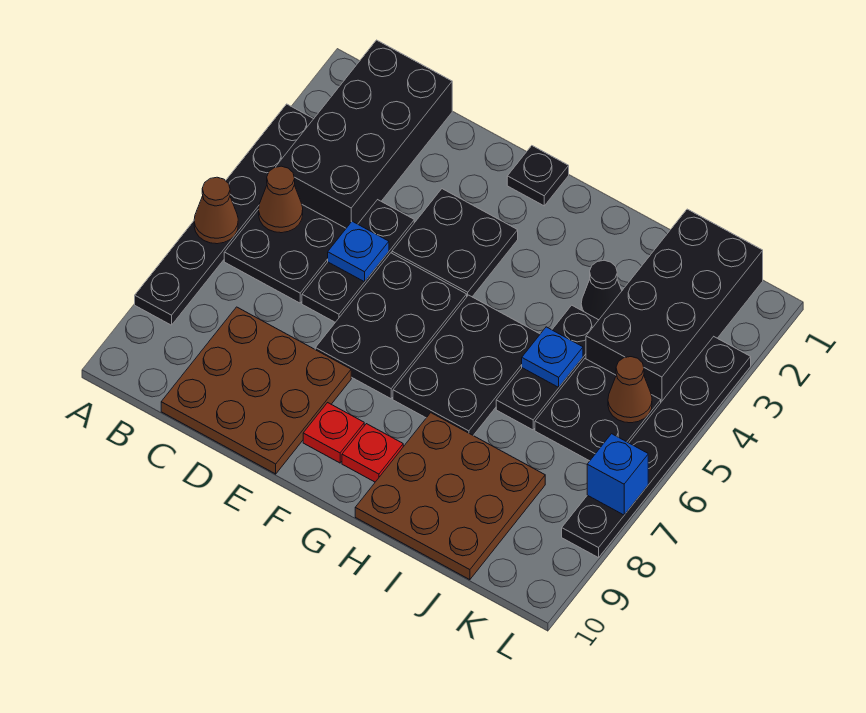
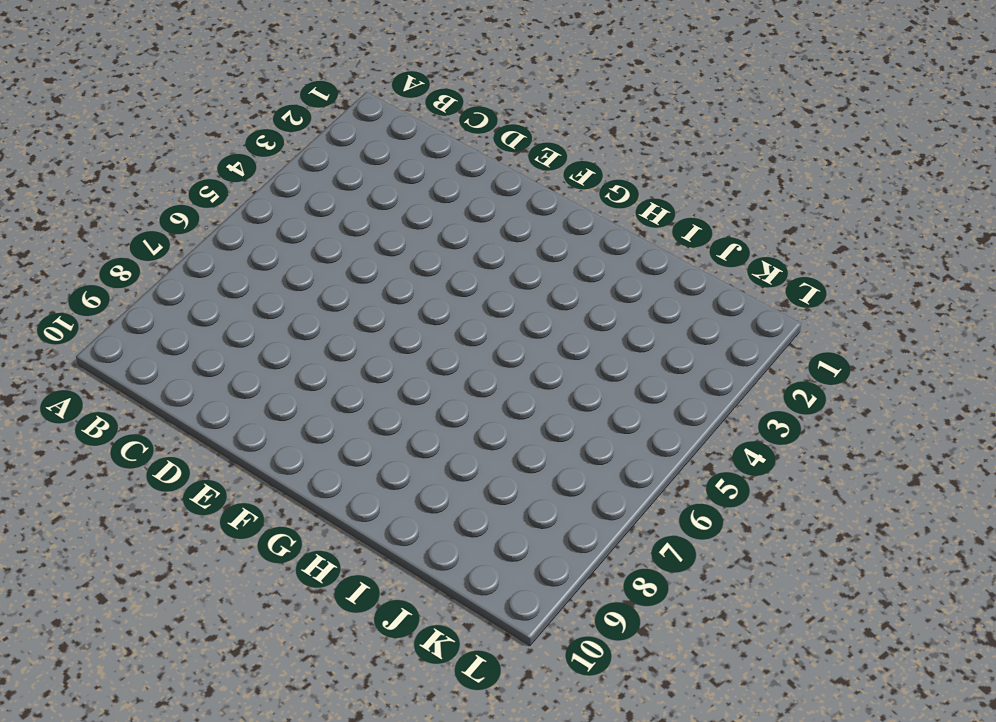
none -> black plate A3:A8 level 1
none -> black brick B1:C4 level 1
none -> black plate B5:C6 level 1

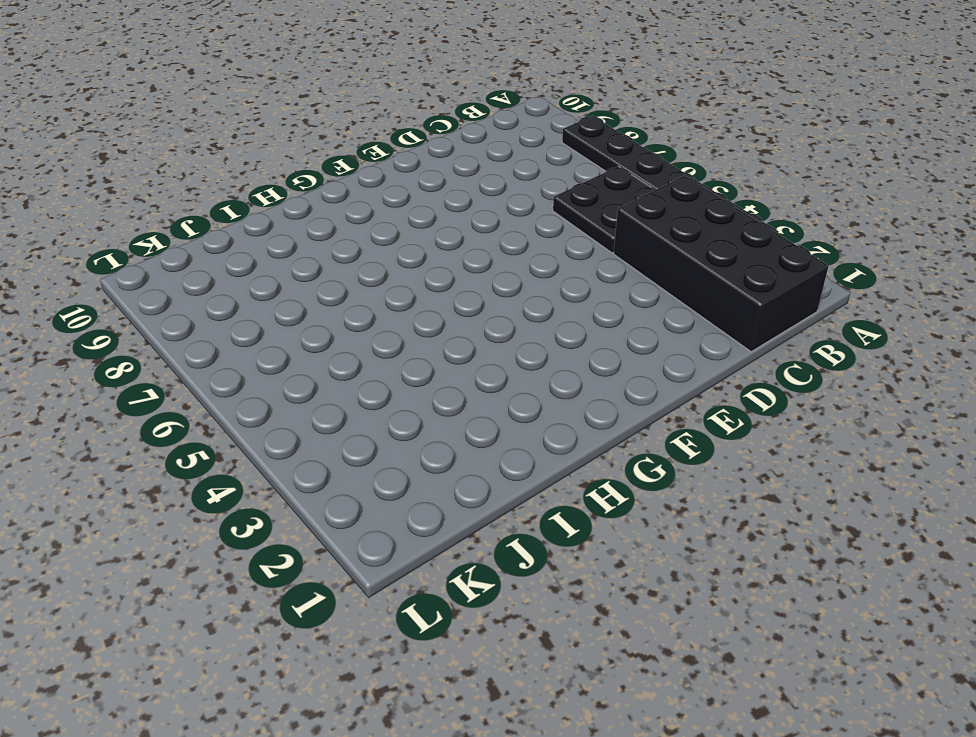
none -> brown plate C8:E10 level 1
none -> black plate D4:D6 level 1
none -> black plate E3:F4 level 1

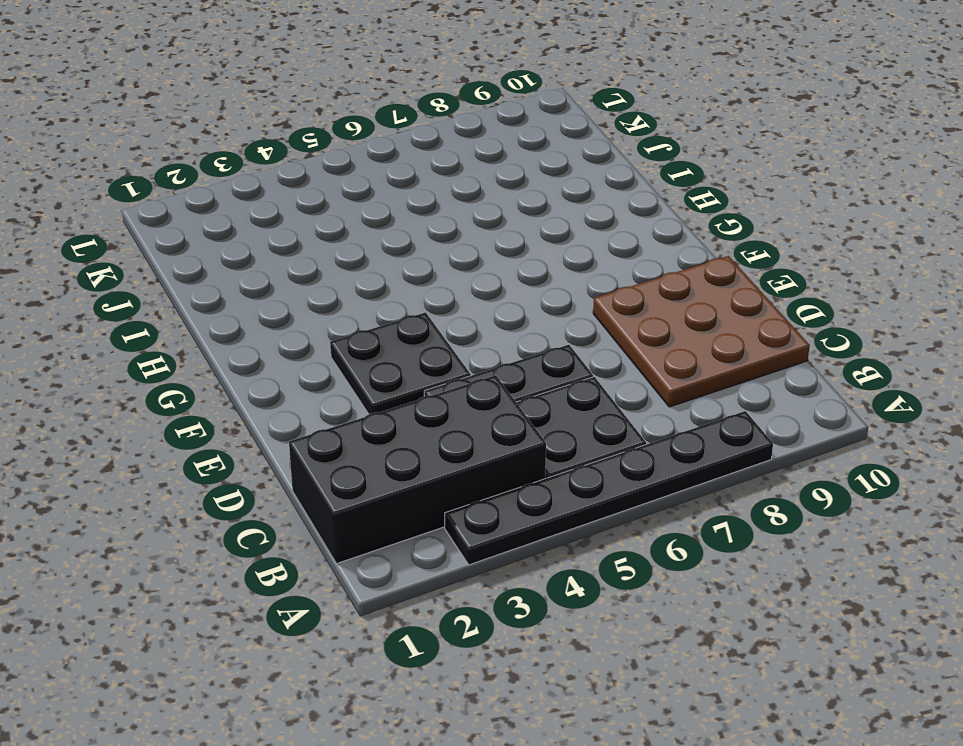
none -> black plate E5:F7 level 1
none -> black plate F1 level 1
none -> red plate F9 level 1

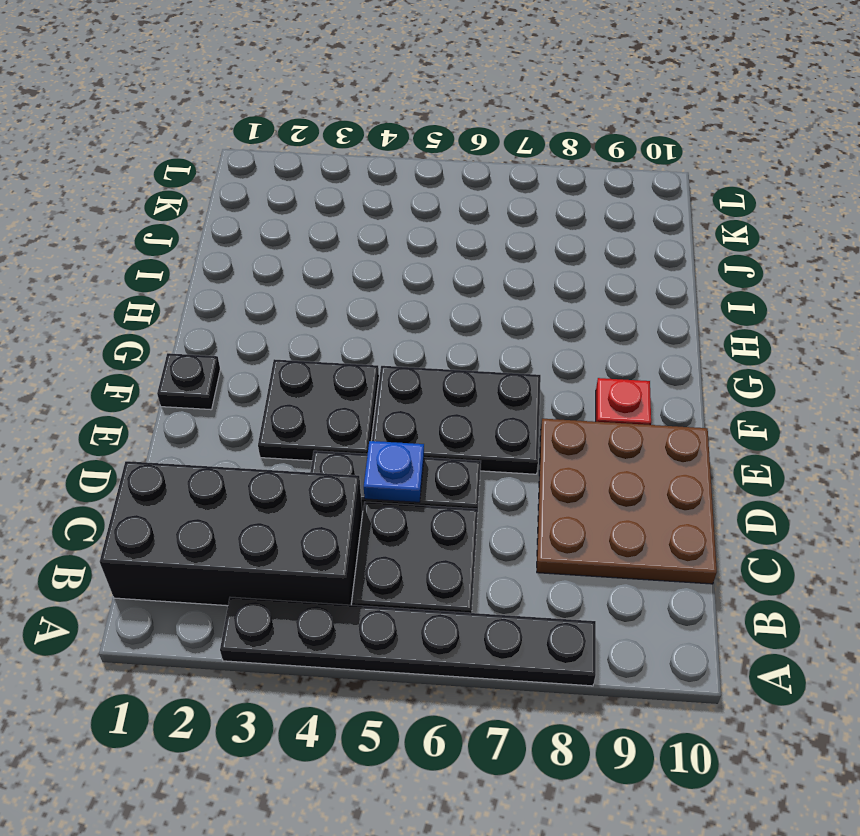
none -> black plate G5:H7 level 1
none -> red plate G9 level 1
none -> brown plate H8:J10 level 1

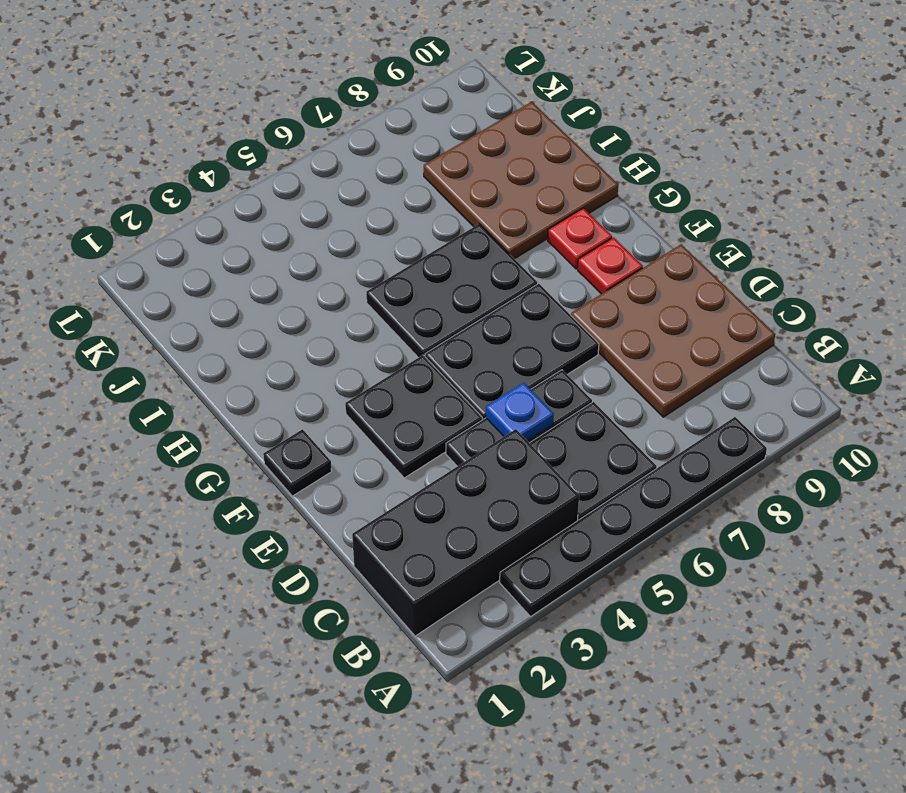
none -> black cone I3 level 1
none -> black plate I4:I6 level 1
none -> black brick J1:K4 level 1

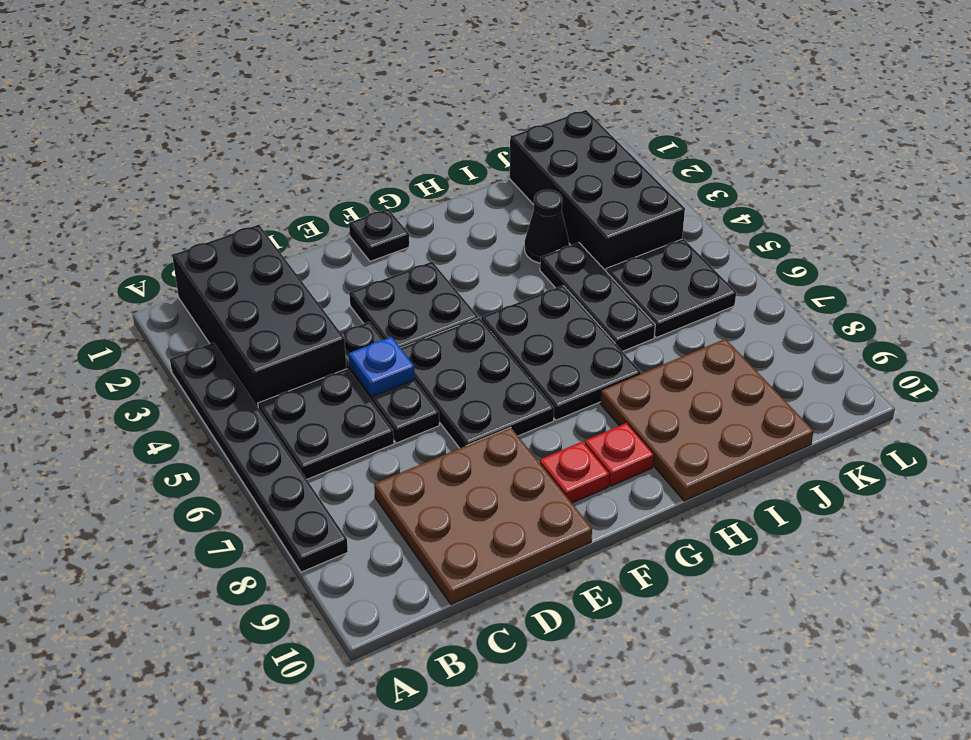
none -> black plate L3:L8 level 1
none -> brown cone A6 level 2
none -> brown cone B5 level 2

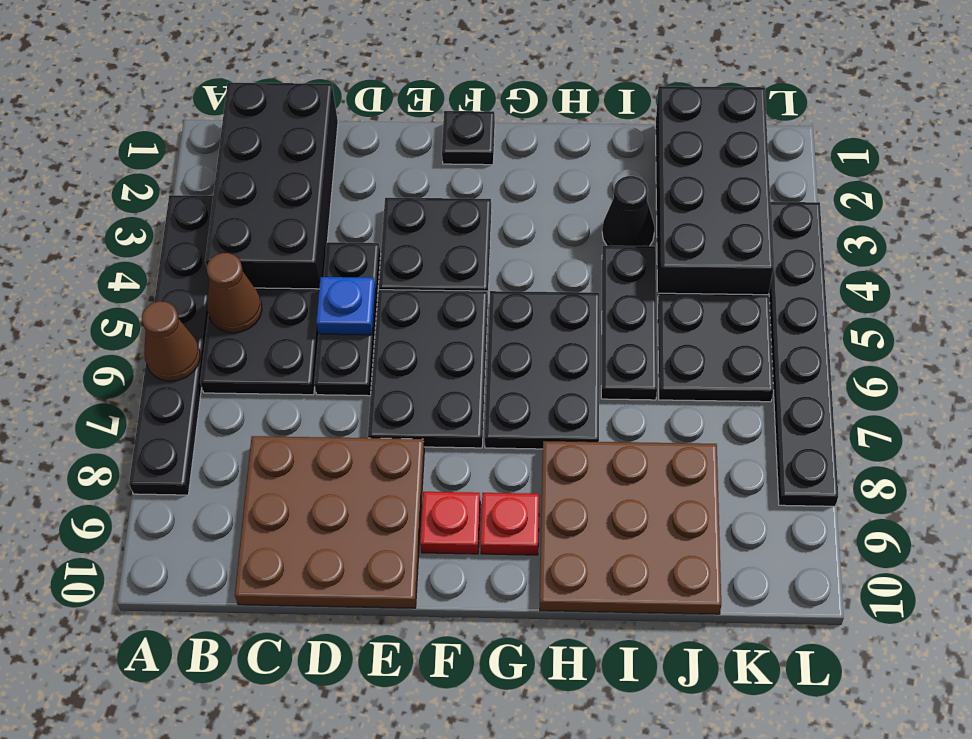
none -> blue plate I5 level 2
none -> brown cone K5 level 2
none -> blue brick L7 level 2

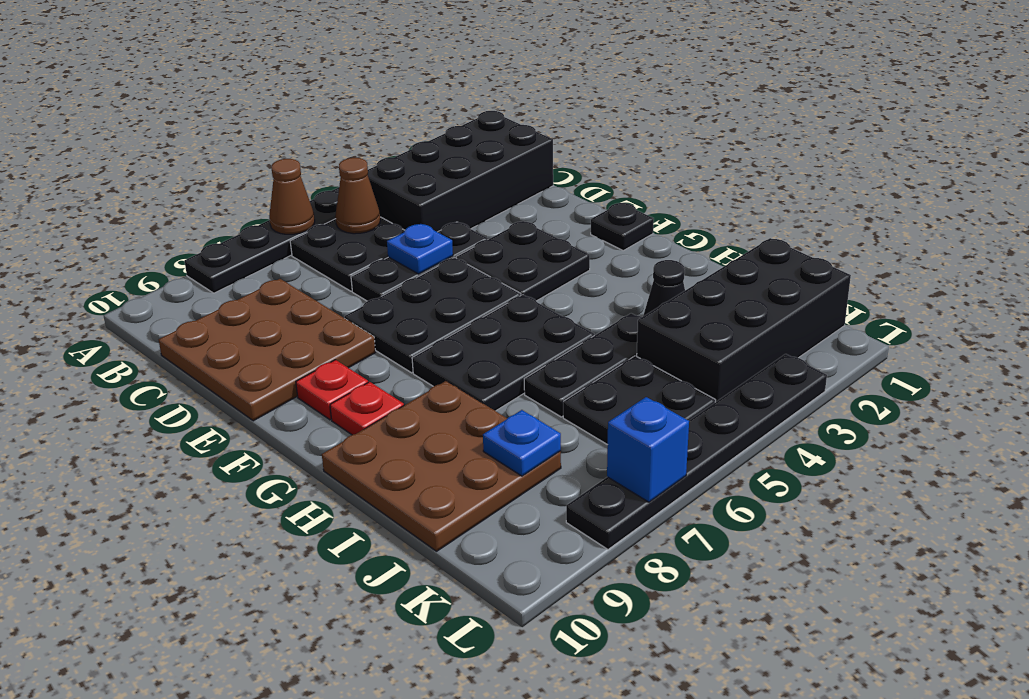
blue plate J8 level 2 -> blue plate I5 level 2
none -> brown cone K5 level 2

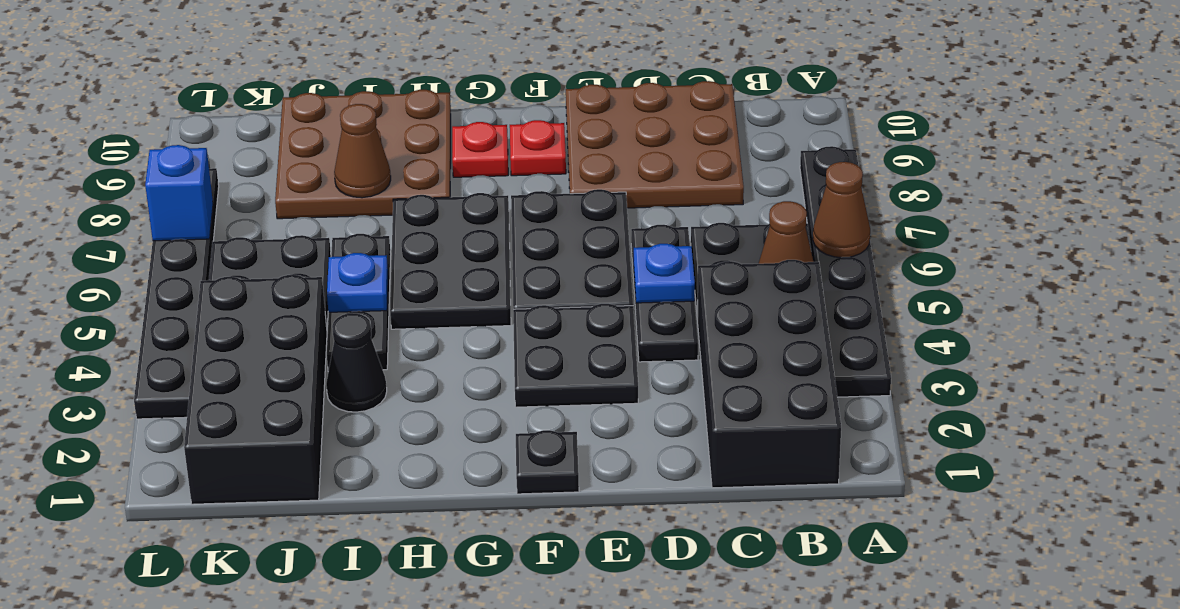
brown cone I8 level 2 -> brown cone K5 level 2

